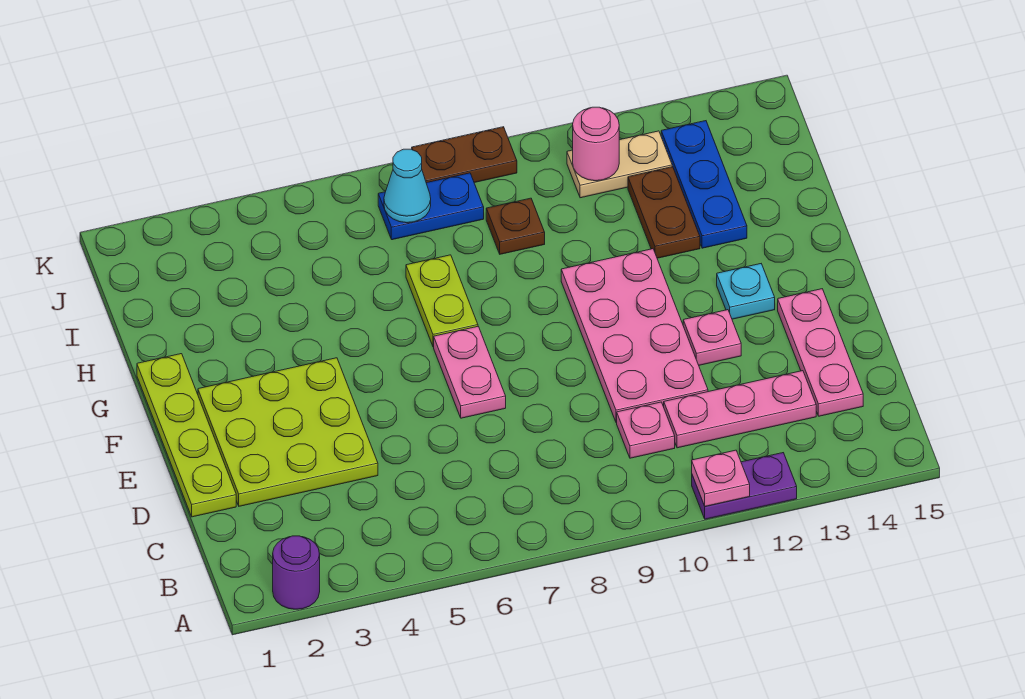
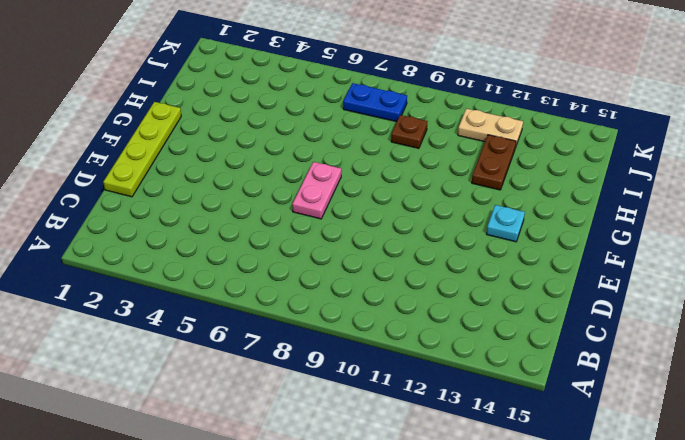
none -> purple round brick A2 level 1
none -> purple plate A11:A12 level 1
none -> pink plate C10 level 1

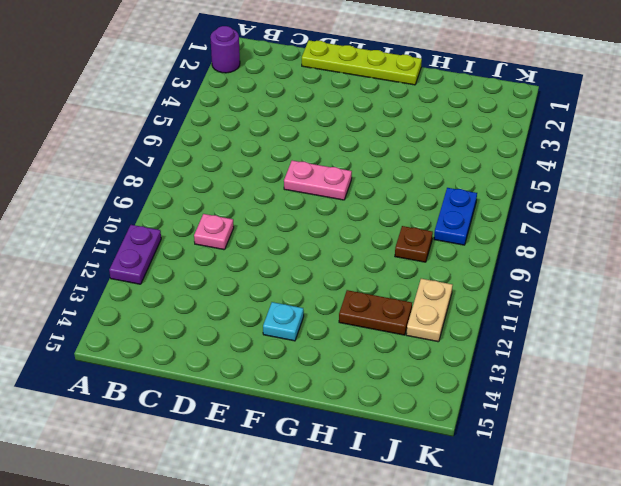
none -> pink plate C11:C13 level 1
none -> pink plate C14:E14 level 1
none -> lime plate D2:F4 level 1

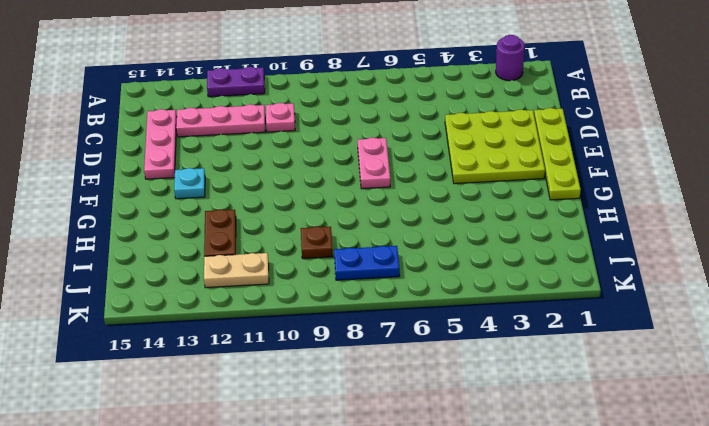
none -> pink plate D10:G11 level 1
none -> pink plate E12 level 1
none -> lime plate G7:H7 level 1

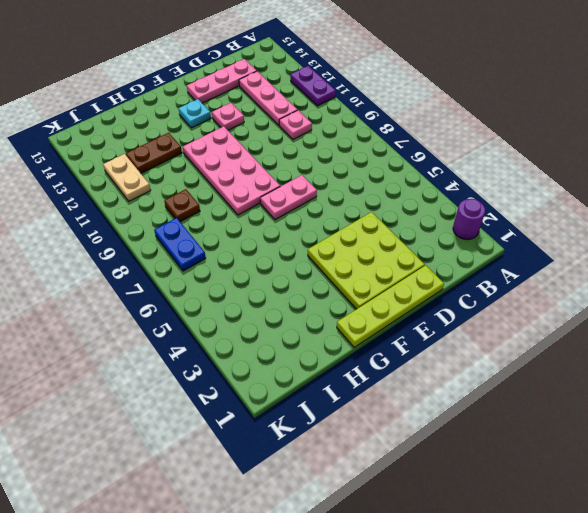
pink plate F8:G11 level 1 -> pink plate D10:G11 level 1
none -> lime plate G7:H7 level 1
none -> blue plate H13:J13 level 1
none -> brown plate K8:K9 level 1

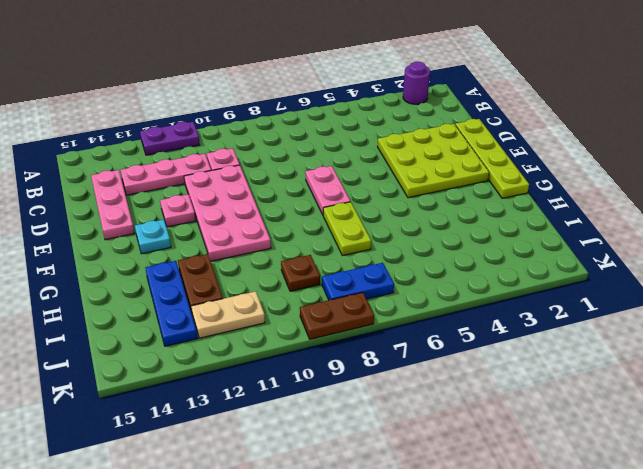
none -> pink plate A11 level 2
none -> cyan cone J7 level 2
none -> pink round brick J11 level 2

